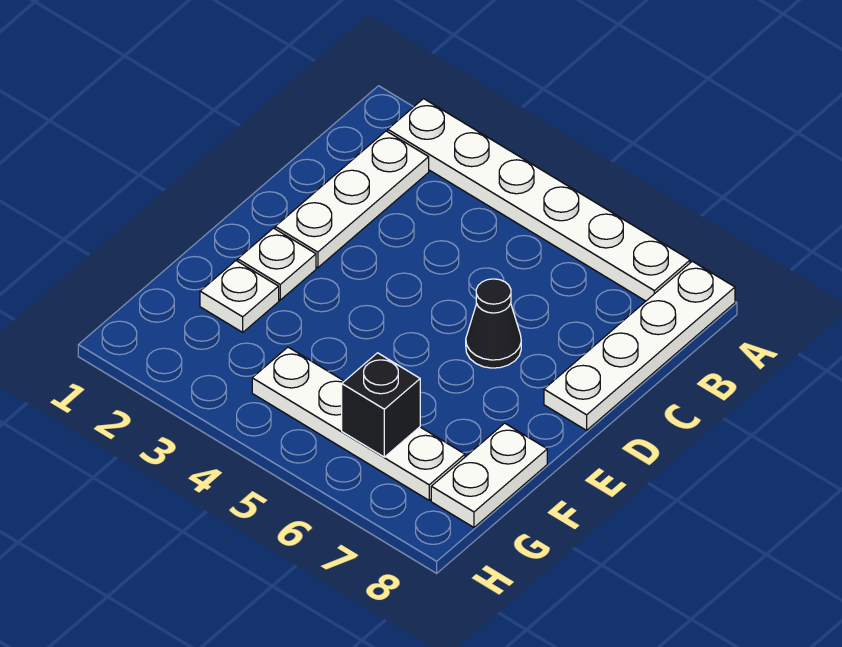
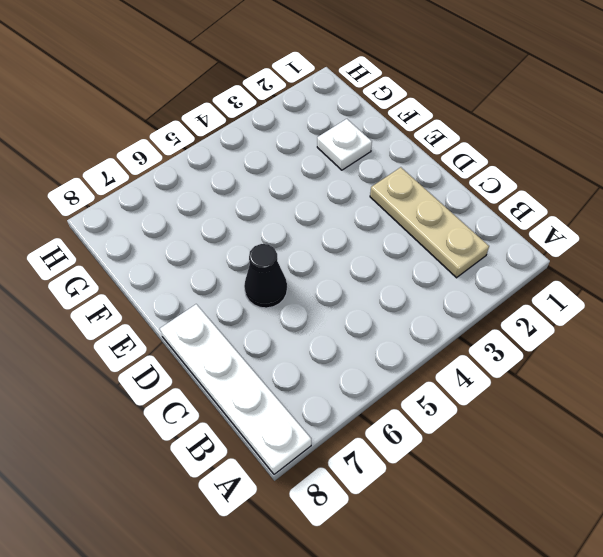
tan plate B2:D2 level 1 -> white plate B2:D2 level 1
none -> white plate A2:A7 level 1
none -> white plate E2 level 1

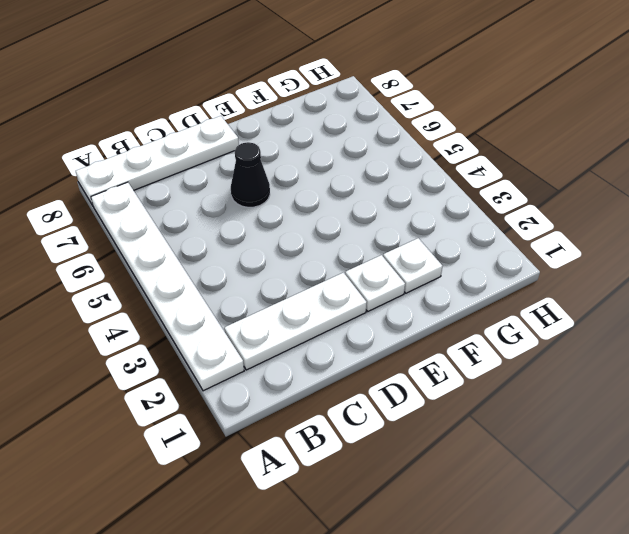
none -> white plate F8:G8 level 1
none -> white plate G4:G7 level 1

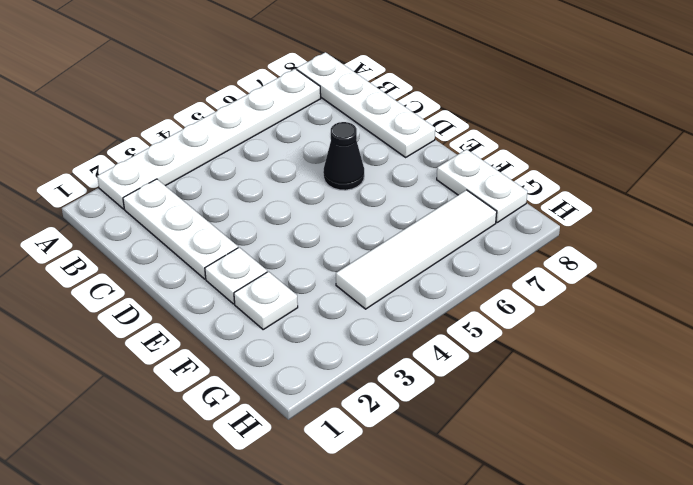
white tile G4:G7 level 1 -> white plate G4:G7 level 1
none -> black brick G6 level 2

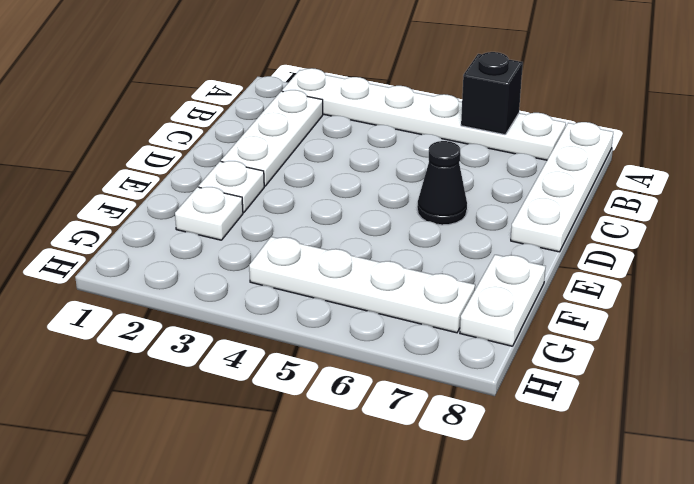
black brick A6 level 2 -> black brick G6 level 2

